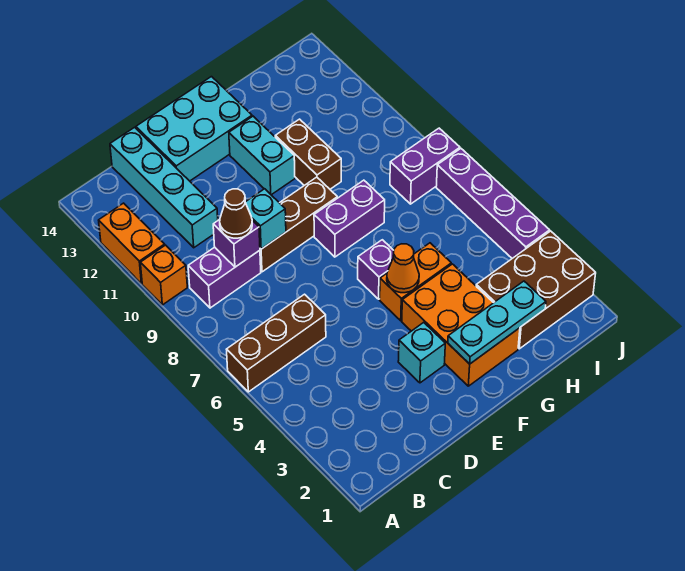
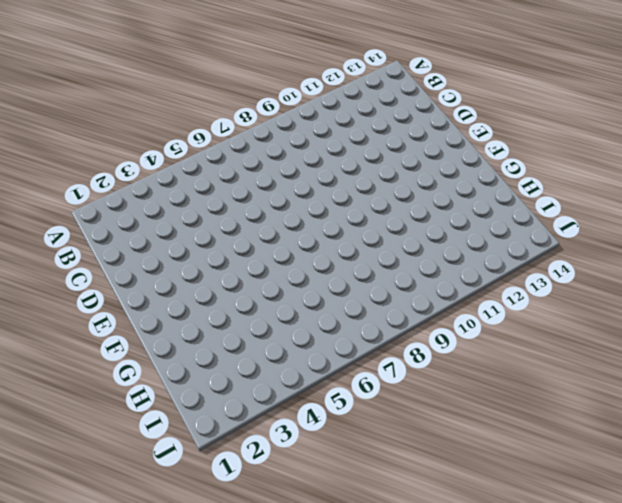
none -> brown brick A6:C6 level 1
none -> orange brick A10 level 1
none -> orange brick A11:A12 level 1

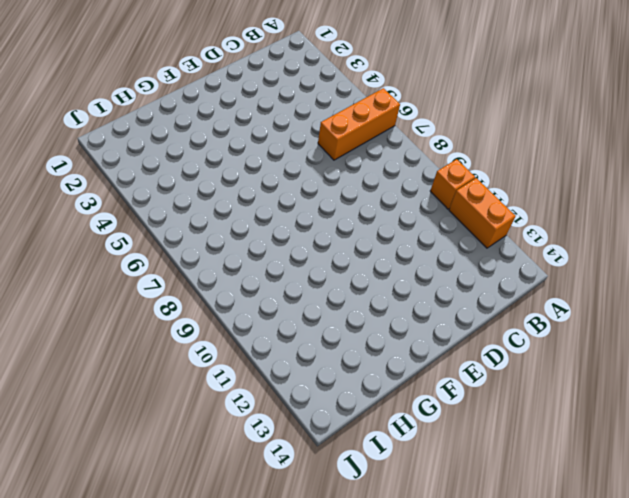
orange brick A6:C6 level 1 -> brown brick A6:C6 level 1
none -> purple brick B9:C9 level 1
none -> cyan brick C11:C14 level 1
none -> brown brick D9:F9 level 1

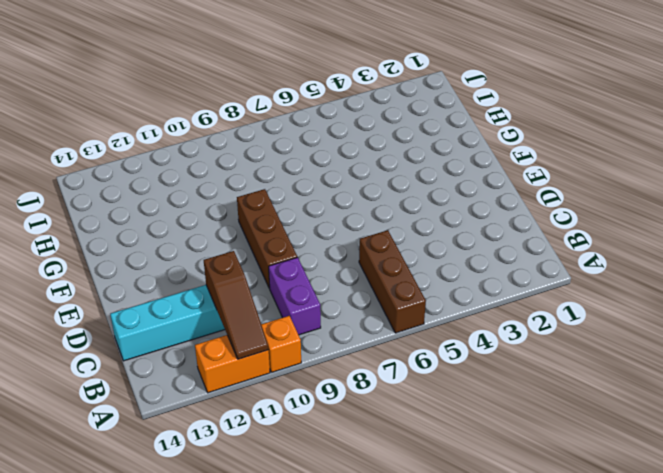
brown slope A11:C11 level 2 top C -> none
none -> cyan brick D13:F14 level 1
none -> cyan brick E3 level 1
none -> orange brick F2:G4 level 1

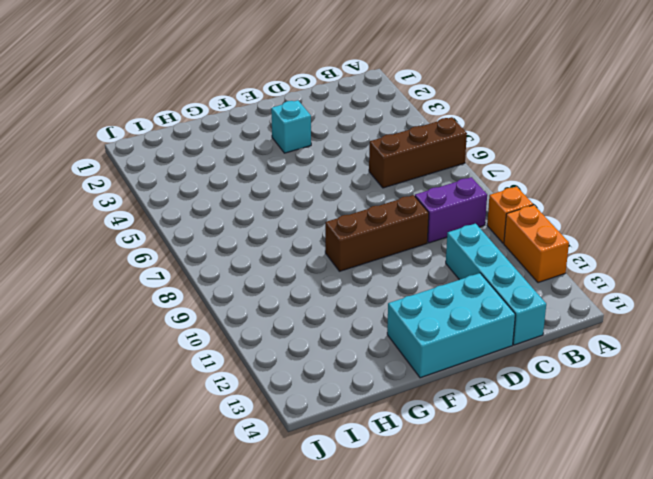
none -> orange brick F2:G4 level 1
none -> orange brick F5:G5 level 1
none -> purple brick F6 level 1

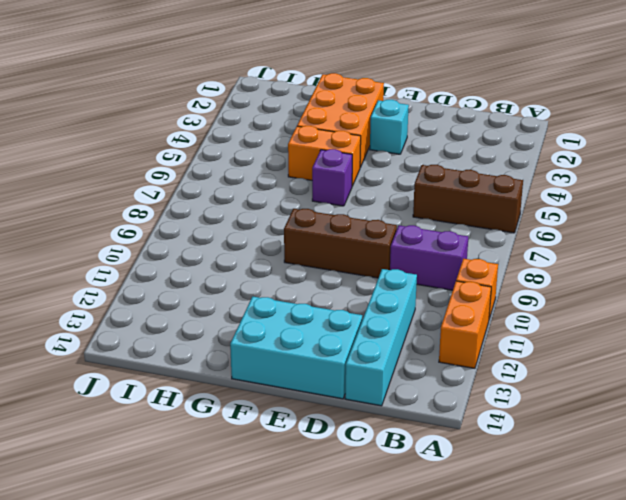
none -> purple brick F8:G8 level 1
none -> cyan brick F11:F12 level 1
none -> brown brick G10:G11 level 1

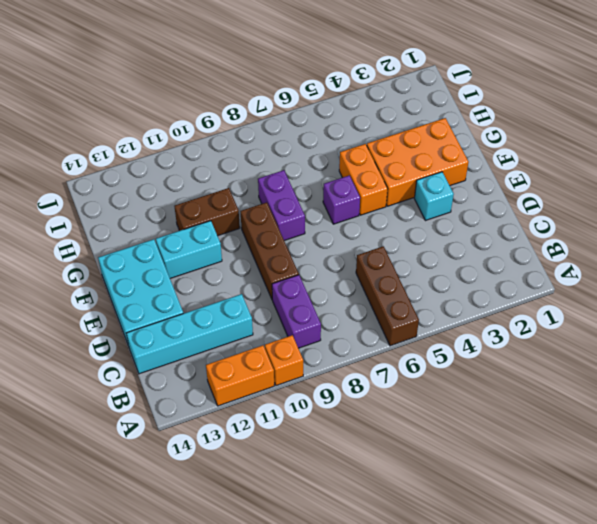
none -> brown brick H2:J3 level 1
none -> purple brick I8:J8 level 1
none -> purple brick J4:J7 level 1

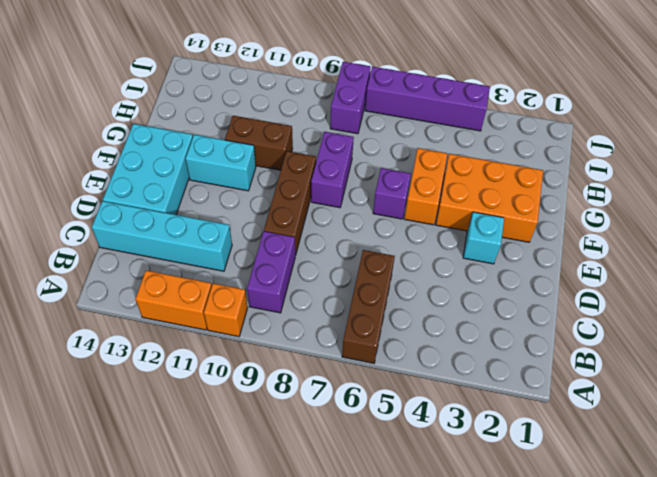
none -> brown brick H2:J3 level 1
none -> purple brick C9 level 2
none -> cyan brick D9 level 2

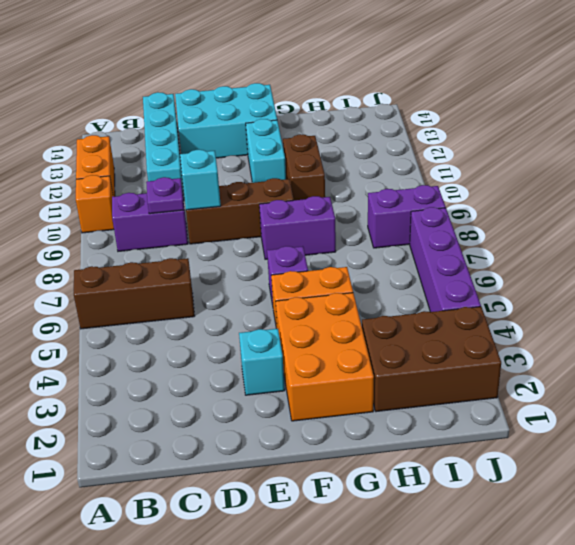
purple plate C9 level 2 -> purple brick C9 level 2
none -> cyan plate F2:H2 level 2
none -> orange cone F5 level 2
none -> brown cone C9 level 3

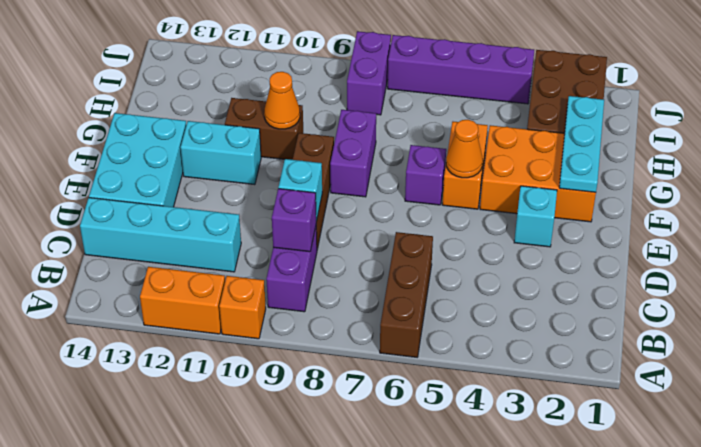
orange cone G10 level 2 -> none
none -> brown cone C9 level 3

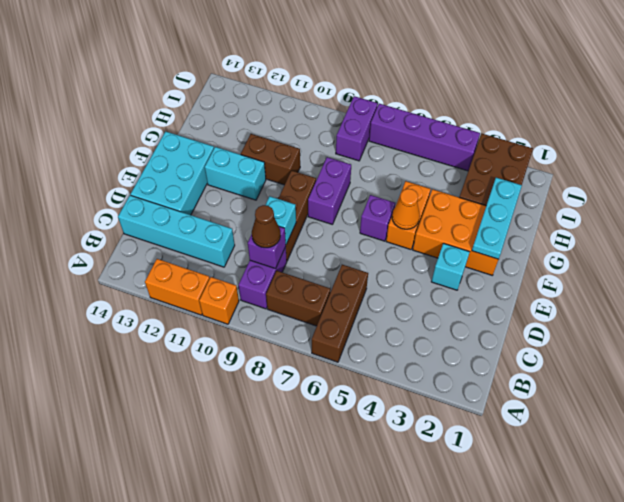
brown brick B7:B8 level 1 -> none

